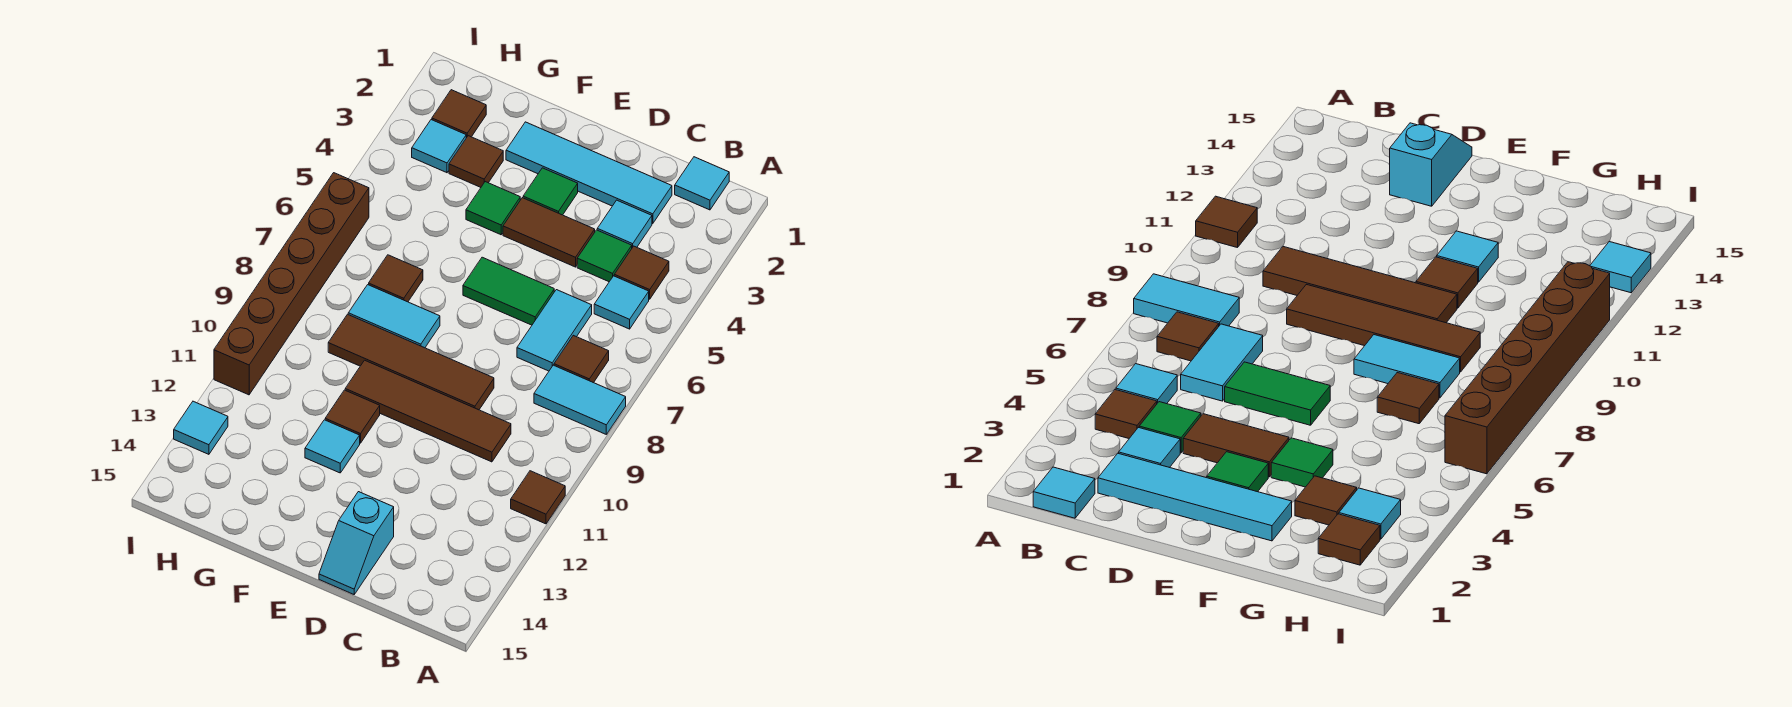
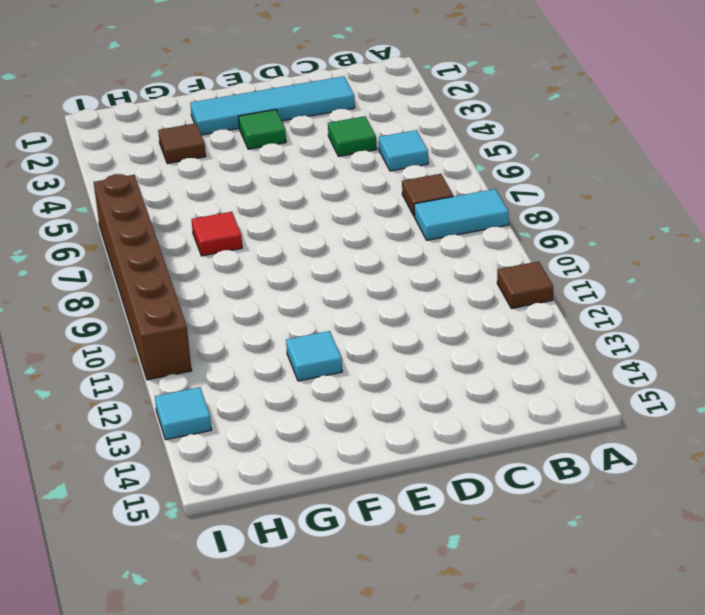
red tile G7 level 1 -> brown tile G7 level 1
none -> cyan tile B1 level 1
none -> brown tile B4 level 1
none -> cyan tile C3 level 1

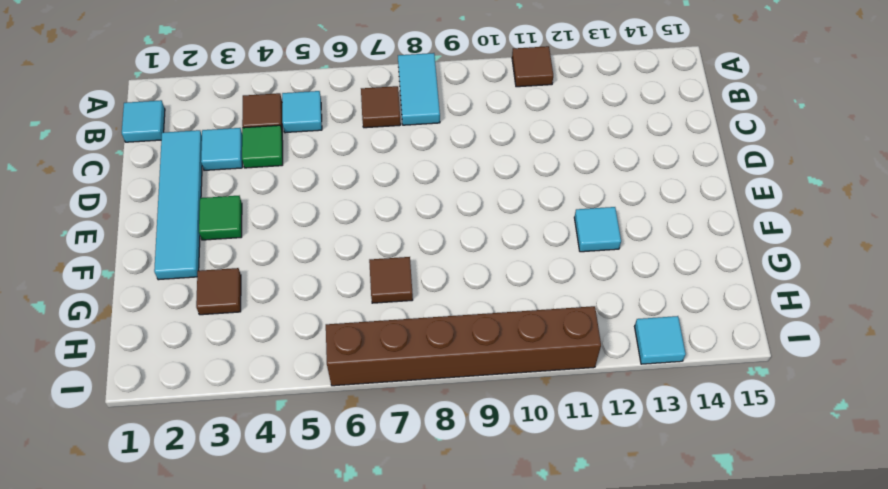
none -> cyan tile C6:C7 level 1
none -> brown tile C10:F10 level 1
none -> brown tile D4:E4 level 1

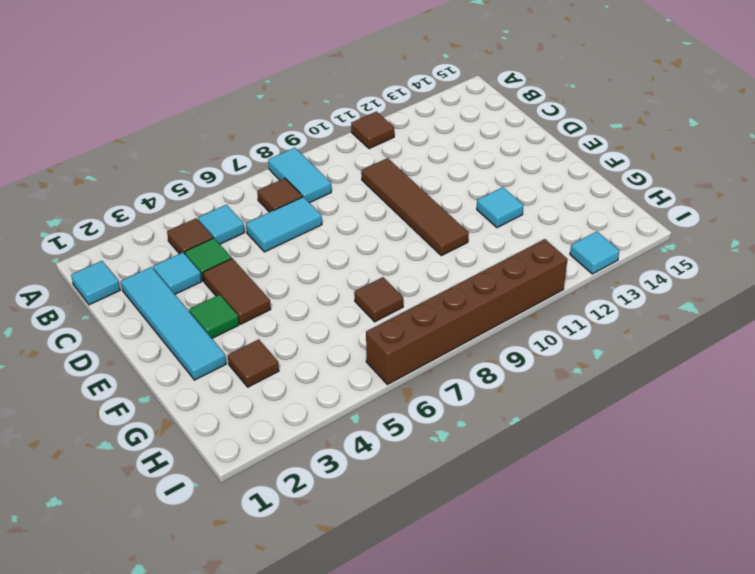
none -> green tile D6:E6 level 1
none -> brown tile D9:G9 level 1
none -> cyan slope D14:D15 level 1 top 14

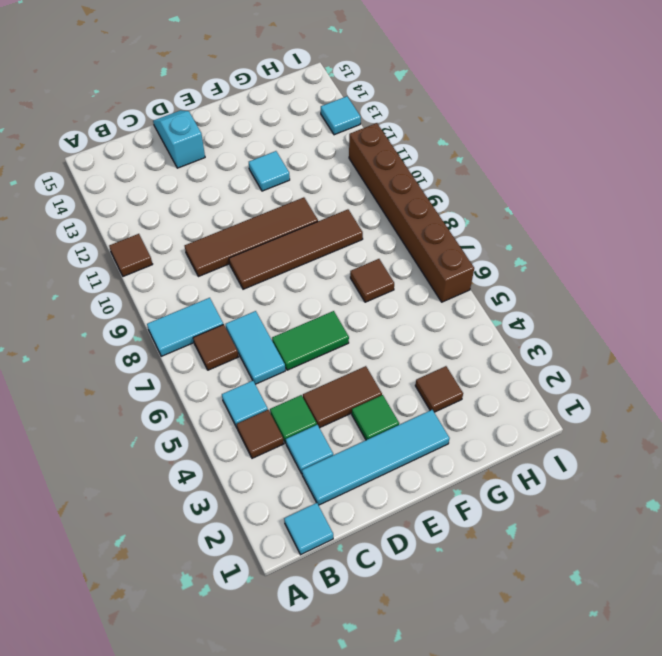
none -> green tile F4 level 1
none -> cyan tile F8:G8 level 1
none -> brown tile F11 level 1

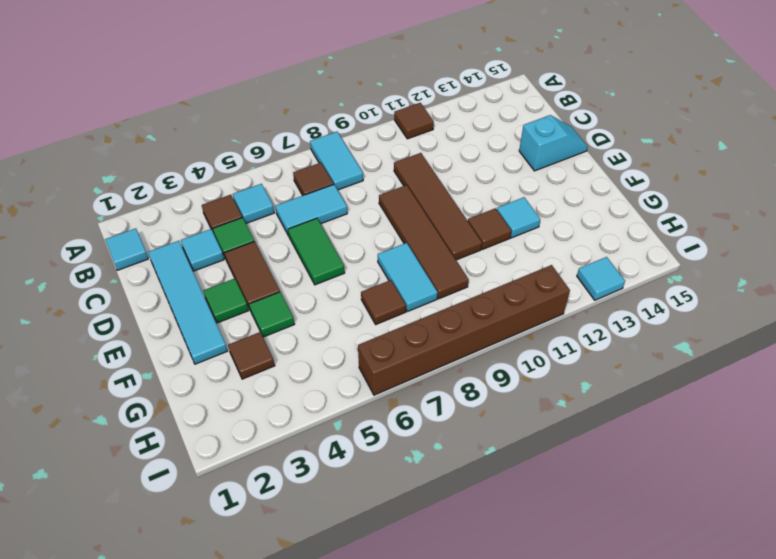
none -> brown tile H2 level 1
none -> cyan tile H3 level 1

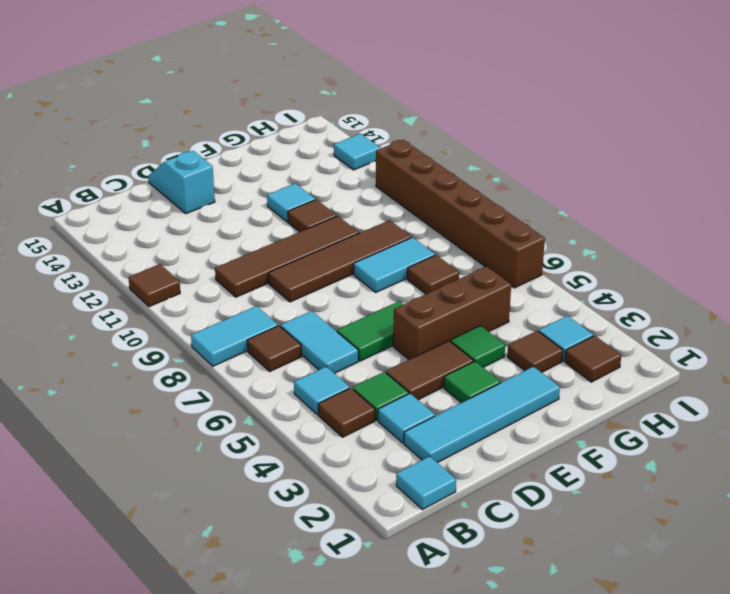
brown brick E5:G5 level 1 -> none

